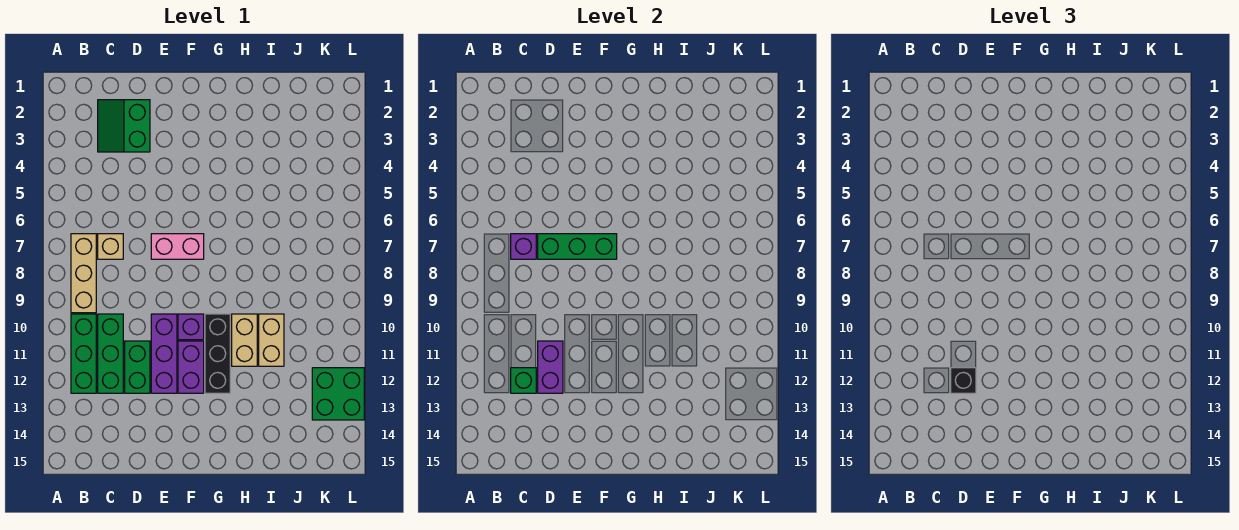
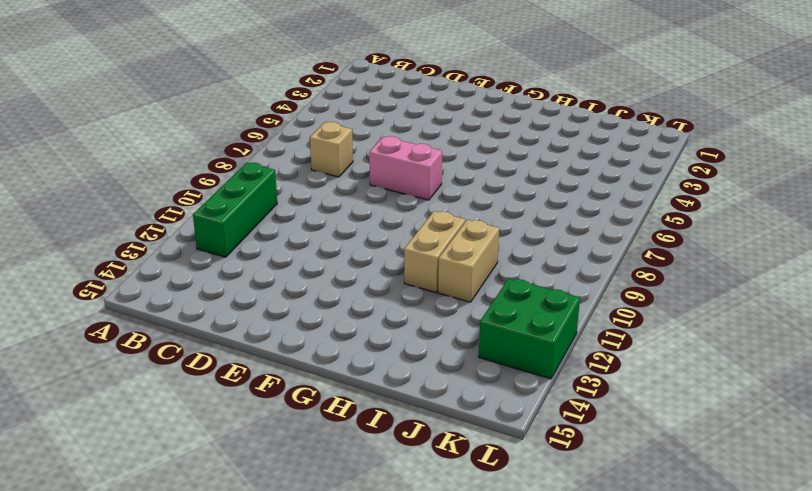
none -> tan brick B7:B9 level 1
none -> green slope C2:D3 level 1 top D
none -> green brick C10:C12 level 1

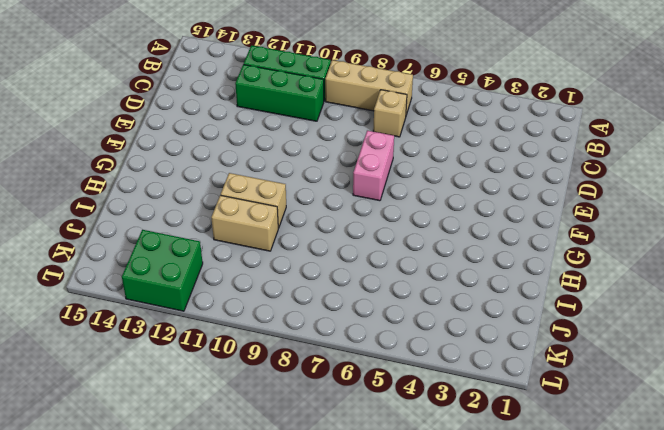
none -> green slope C2:D3 level 1 top D
none -> green brick D11:D12 level 1
none -> purple brick E10:E12 level 1

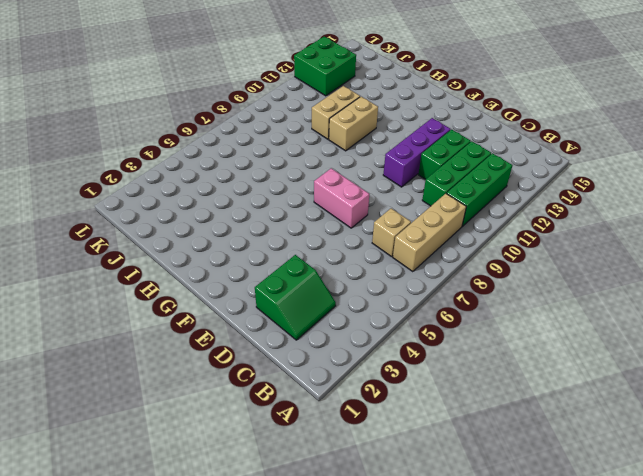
none -> purple brick F10 level 1
none -> purple brick F11:F12 level 1
none -> black brick G10:G12 level 1

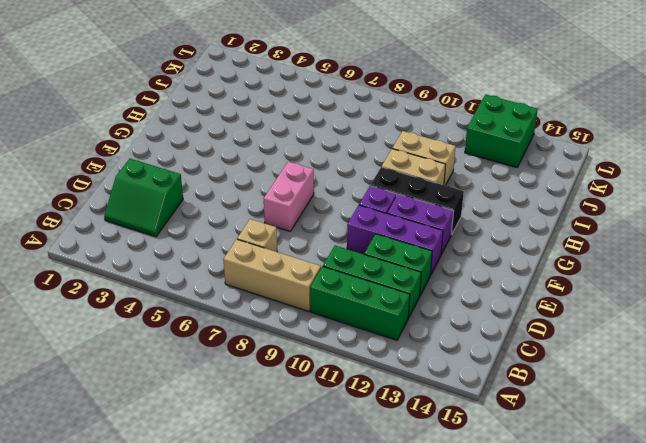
none -> purple brick C7 level 2
none -> green brick C12 level 2
none -> green brick D7:F7 level 2

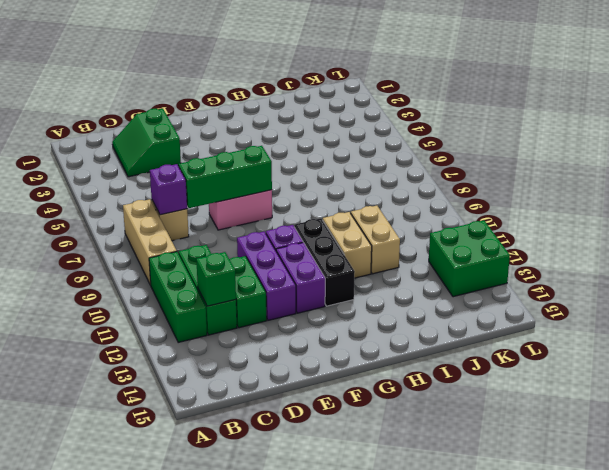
none -> purple brick D11:D12 level 2
none -> black brick D12 level 3

